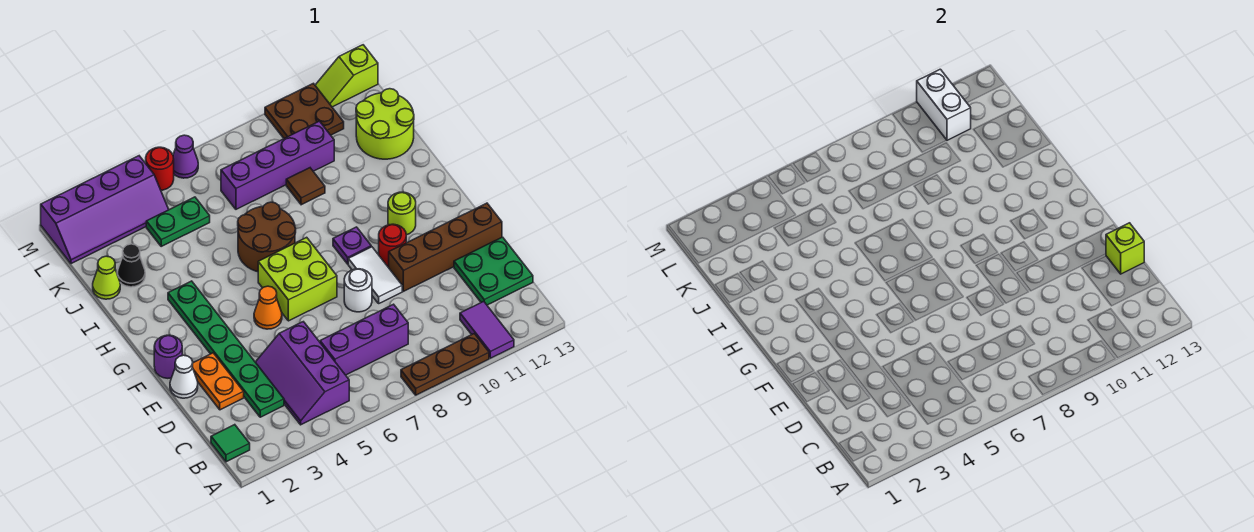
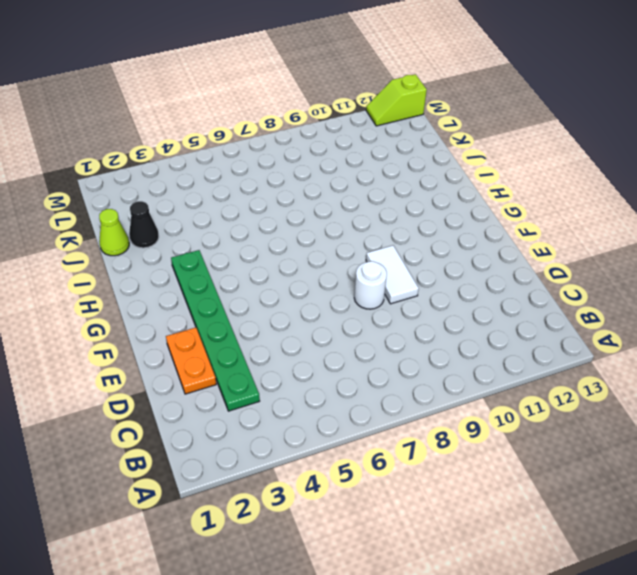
none -> brown plate A8:A10 level 1
none -> purple tile A11:B11 level 1
none -> green tile B1 level 1
none -> purple slope B4:D5 level 1 top 5

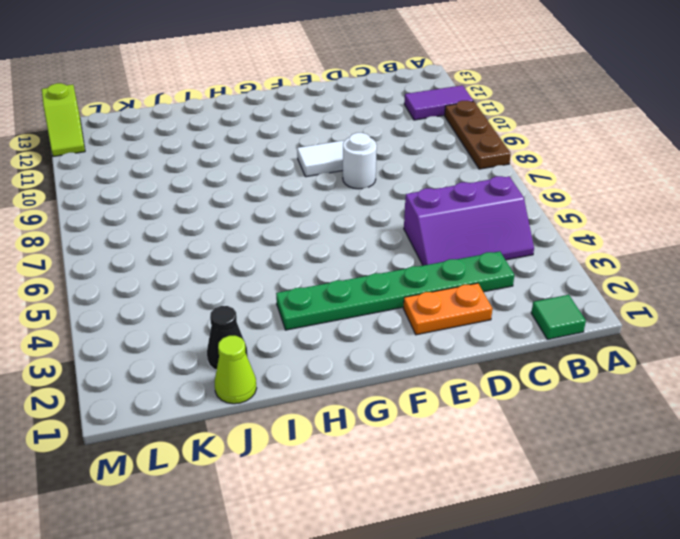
none -> purple brick C6:C8 level 1
none -> green plate C12:D13 level 1
none -> white cone E1 level 1
none -> brown brick E10:E13 level 1

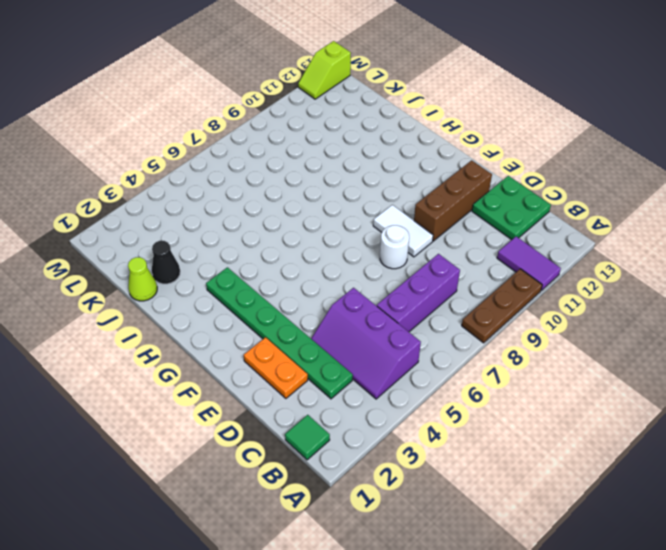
brown brick E10:E12 level 1 -> brown brick E10:E13 level 1
none -> white cone E1 level 1
none -> purple round brick F1 level 1
none -> orange cone F5 level 1
none -> lime brick F6:G7 level 1

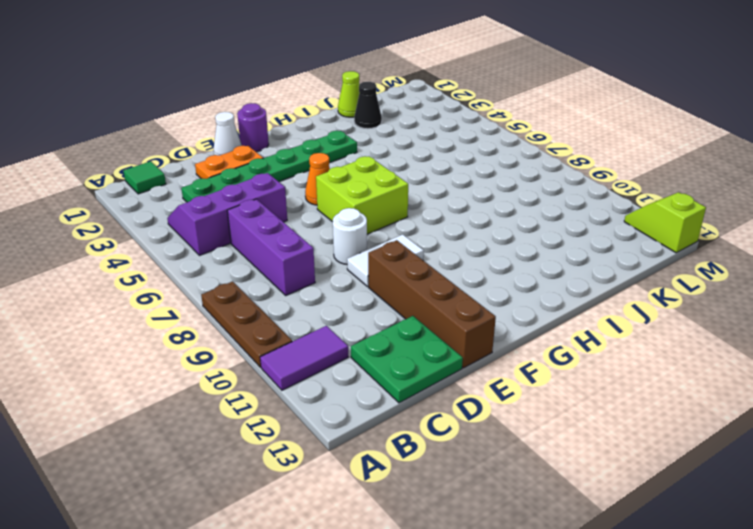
none -> red round brick F10 level 1
none -> purple plate G9 level 1
none -> lime round brick G11 level 1
none -> brown round brick H6:I7 level 1

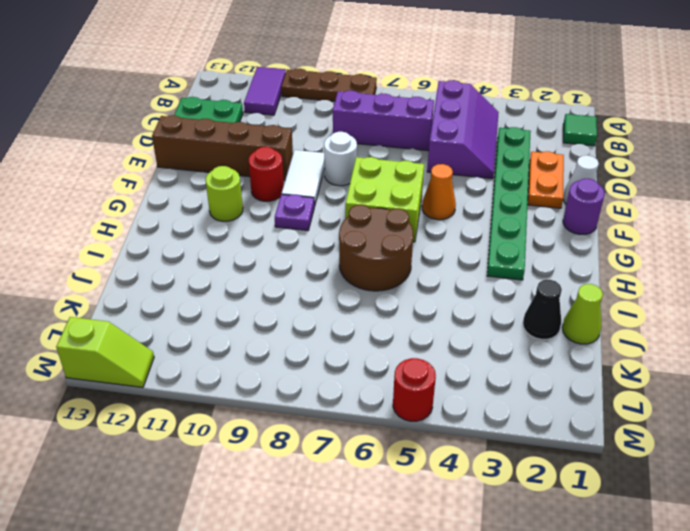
none -> brown tile J9 level 1
none -> lime round brick J12:K13 level 1
none -> green plate K4:K5 level 1
none -> purple brick K7:K10 level 1

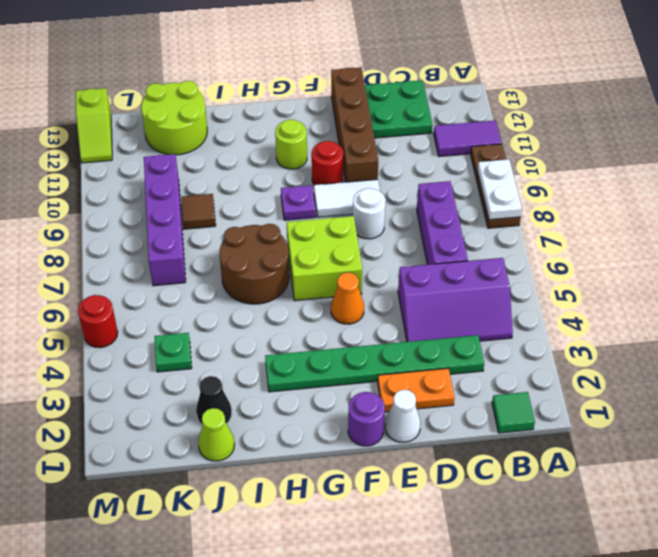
white plate A8:A9 level 2 -> none
green plate K4 level 1 -> green plate K4:K5 level 1
none -> purple slope L1:M4 level 1 top M
none -> brown plate L10:M11 level 1
none -> purple cone M6 level 1
none -> lime brick D13 level 2

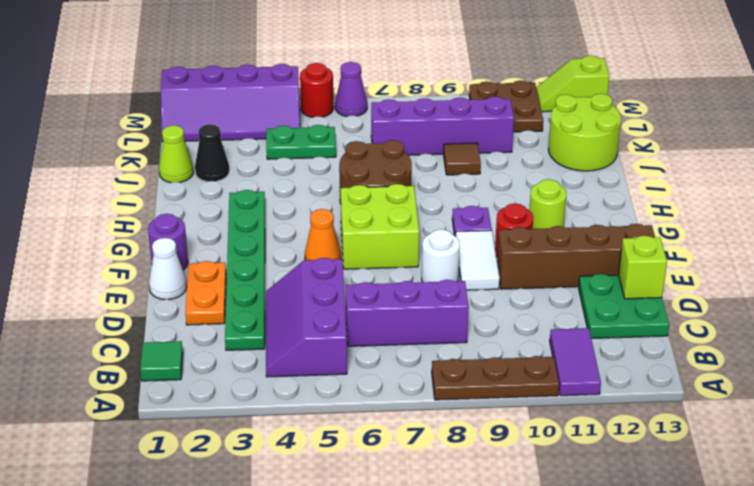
none -> white brick L11:M11 level 2

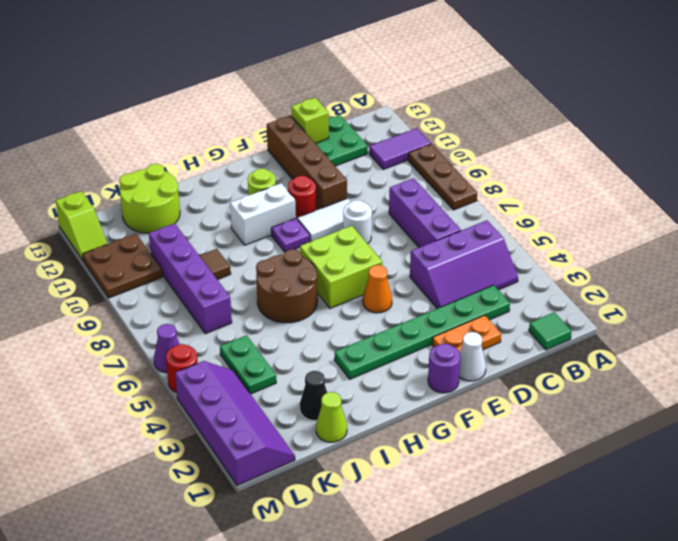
white brick G10:H10 level 1 -> white brick L11:M11 level 2

